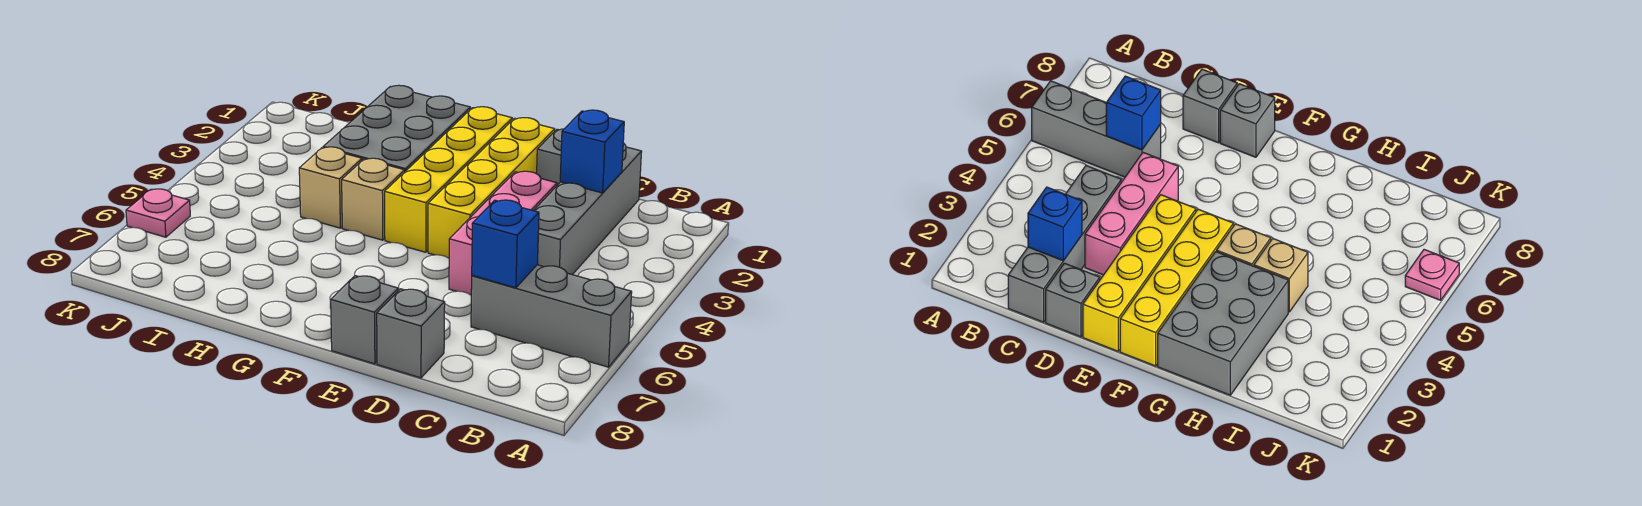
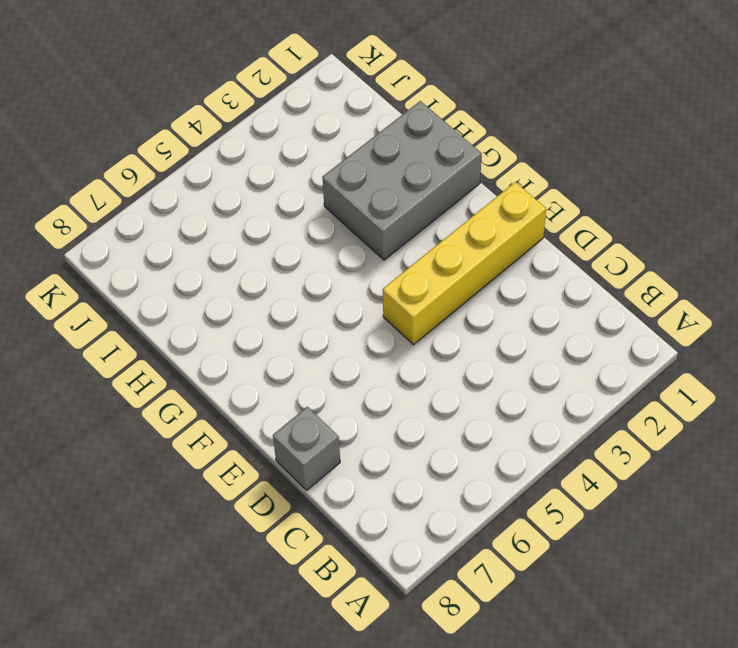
none -> grey brick A6:C6 level 1
none -> grey brick C1:C4 level 1
none -> grey brick D1 level 1

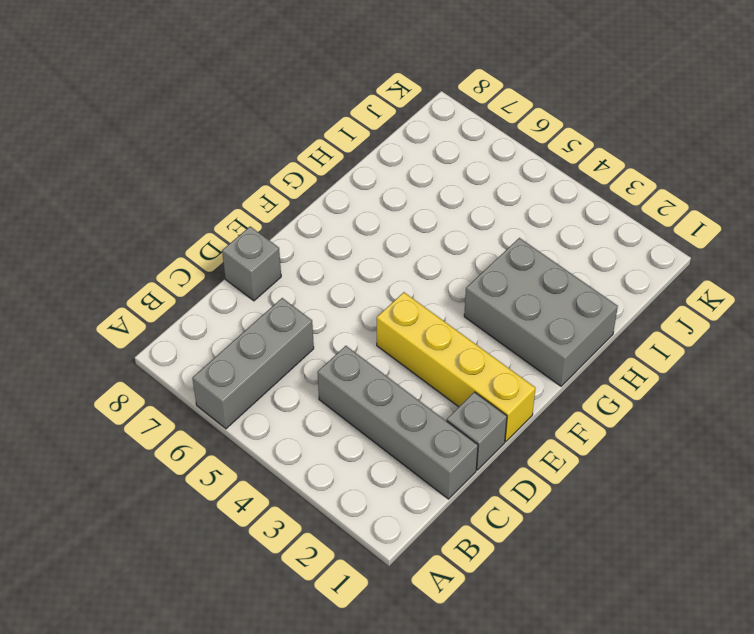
none -> pink brick D3:D5 level 1
none -> grey brick E8 level 1
none -> yellow brick F1:F4 level 1

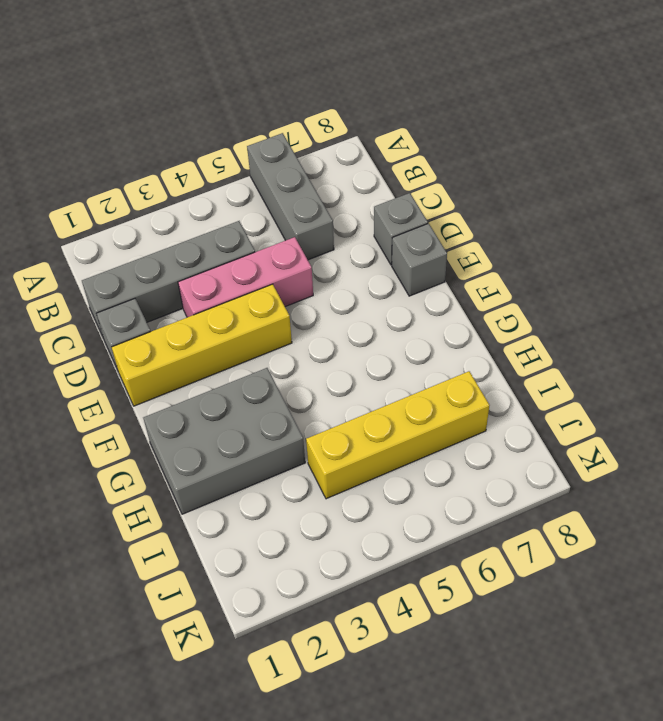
yellow brick I4:I7 level 1 -> yellow brick F1:F4 level 1
none -> tan brick G4 level 1
none -> tan brick H4 level 1
none -> pink plate K6 level 1

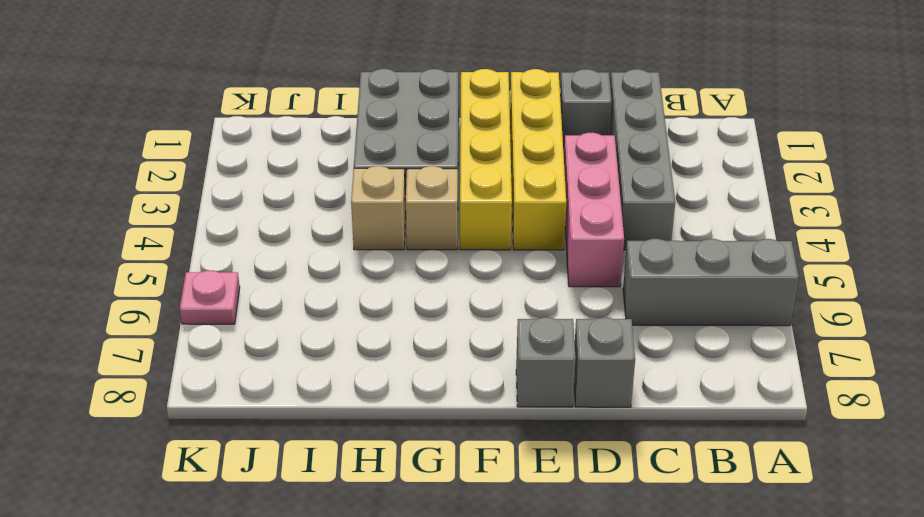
none -> blue brick C2 level 2
none -> blue brick C6 level 2

